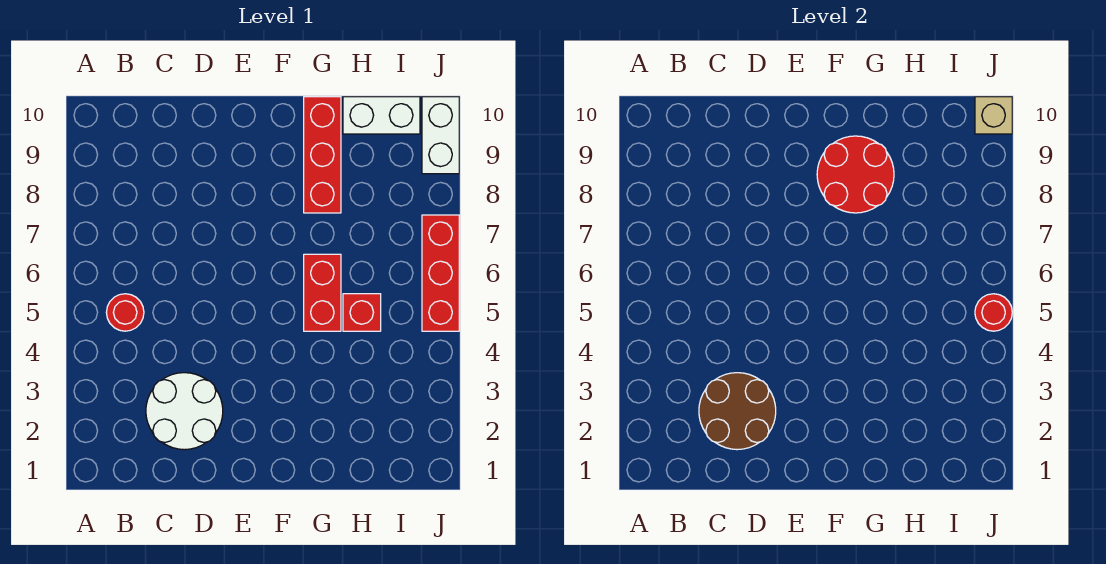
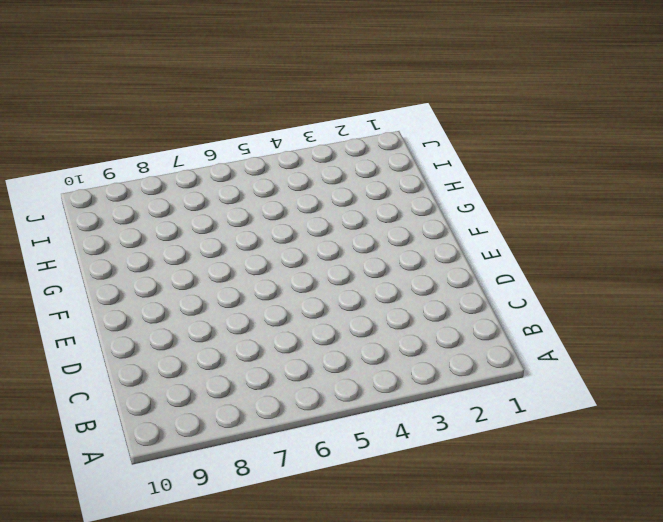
none -> red round brick B5 level 1
none -> white round brick C2:D3 level 1
none -> red brick G5:G6 level 1

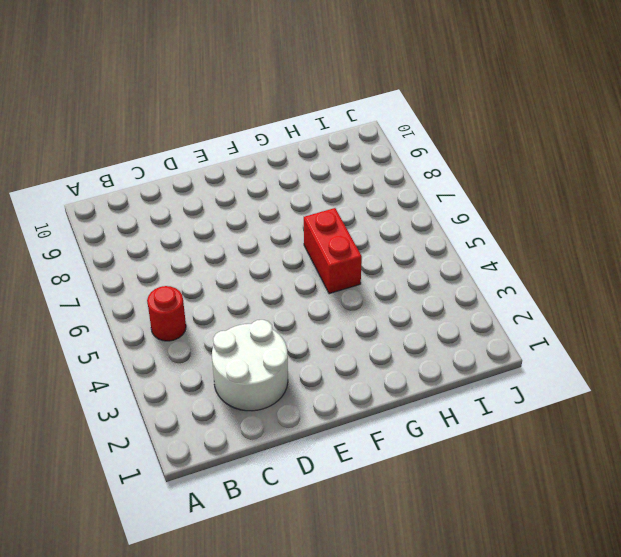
none -> red brick G8:G10 level 1
none -> red brick H5 level 1
none -> white brick H10:I10 level 1

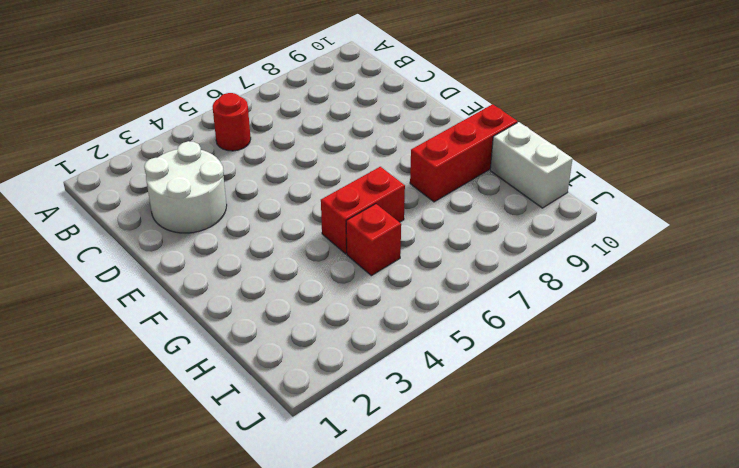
none -> red brick J5:J7 level 1
none -> white brick J9:J10 level 1
none -> brown round brick C2:D3 level 2

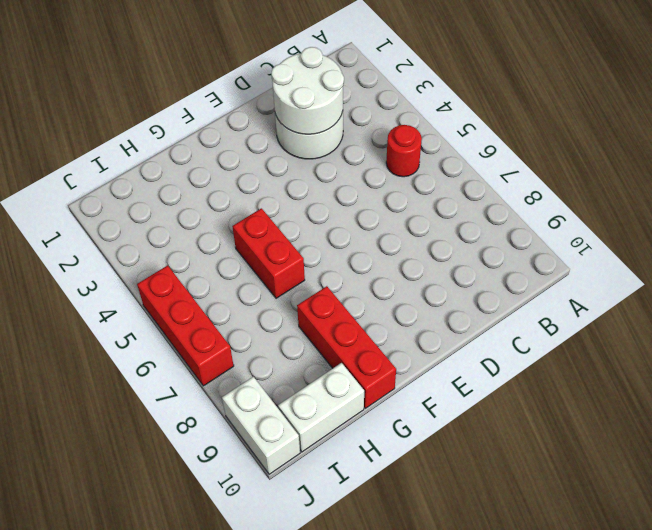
white round brick C2:D3 level 2 -> brown round brick C2:D3 level 2
none -> red brick H5 level 1
none -> red round brick F8:G9 level 2
none -> red round brick J5 level 2

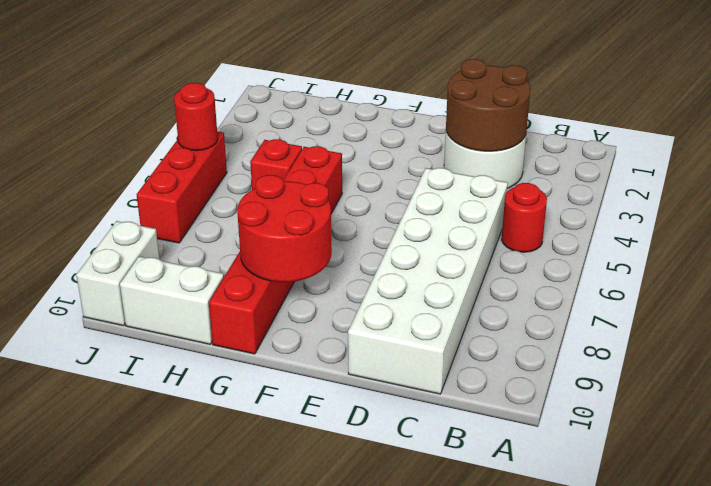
white brick C5:D10 level 1 -> none
none -> tan brick J10 level 2

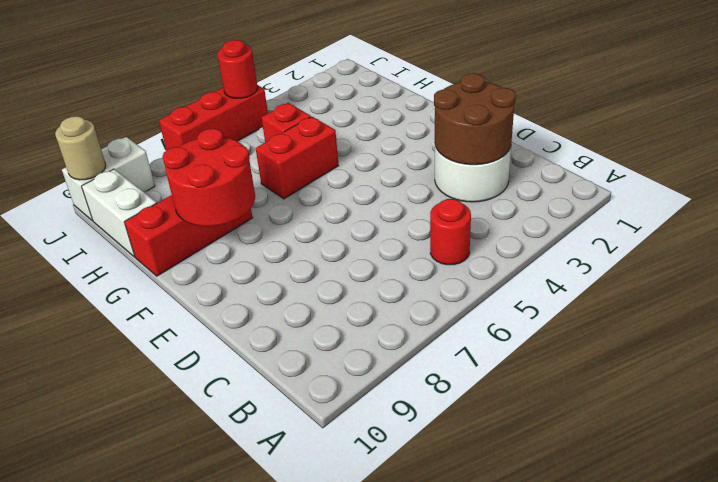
tan round brick J10 level 2 -> tan brick J10 level 2

